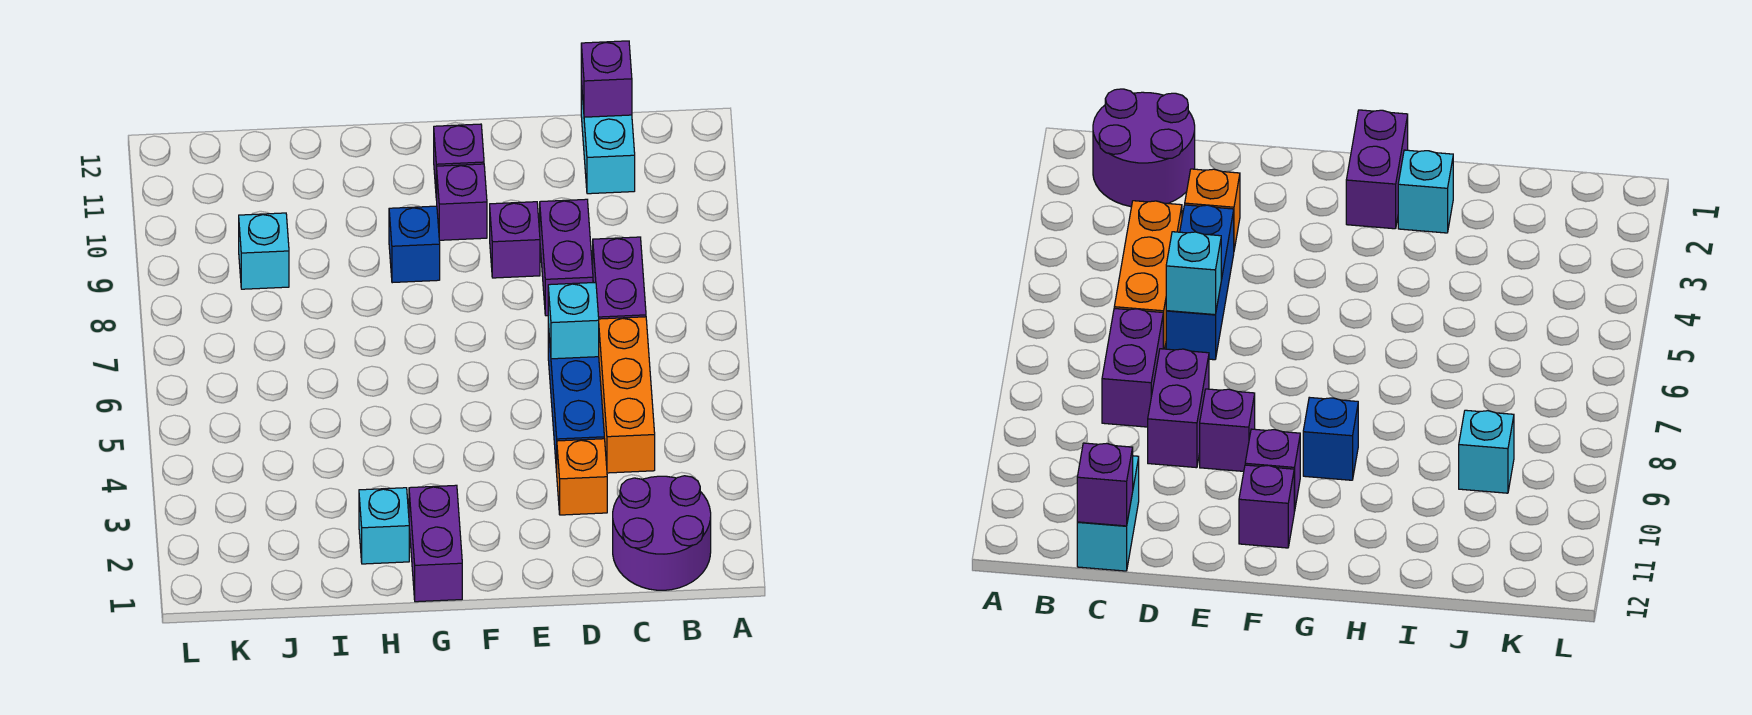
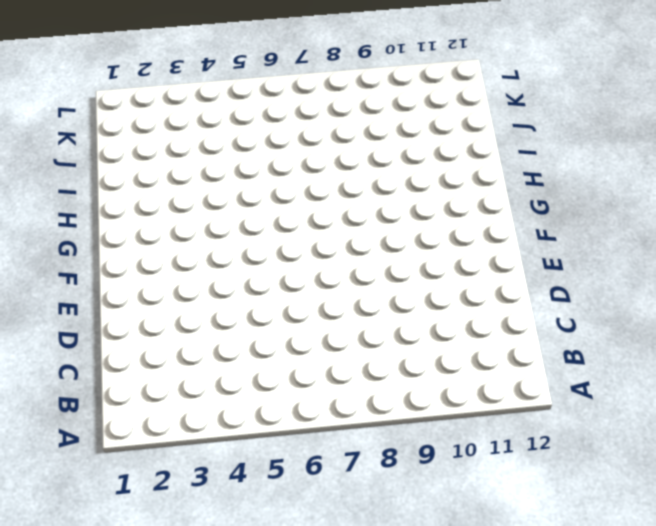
none -> purple round brick B1:C2 level 1
none -> orange brick C4:C6 level 1
none -> purple brick C7:C8 level 1

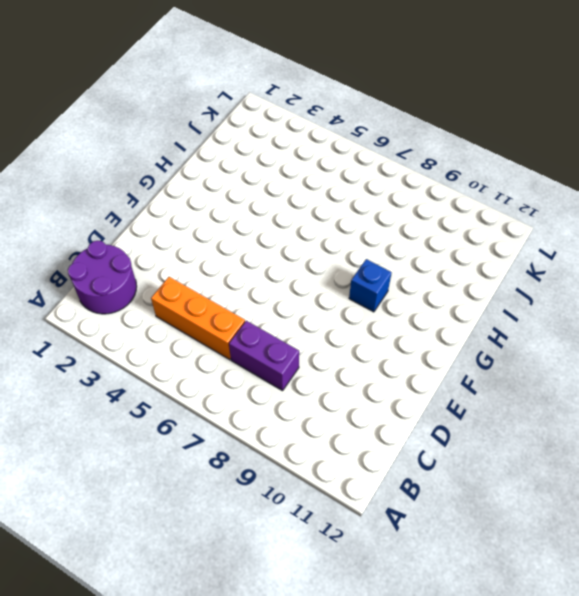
none -> cyan brick C11:C12 level 1
none -> orange brick D3 level 1
none -> blue brick D4:D6 level 1

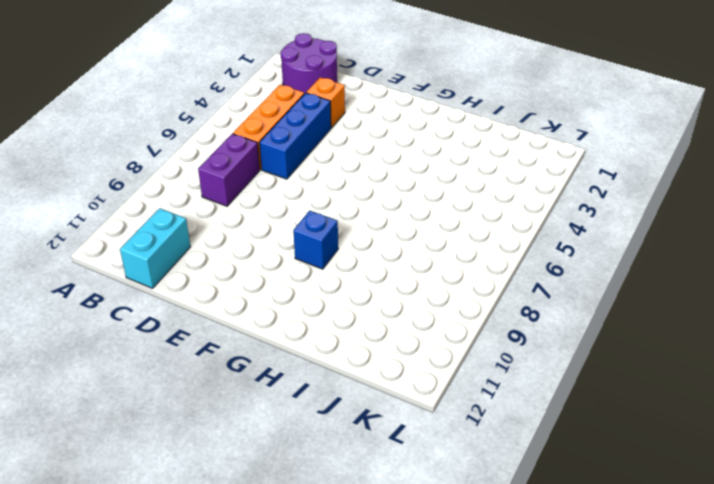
none -> purple brick D8:D9 level 1
none -> purple brick E9 level 1
none -> purple brick F10 level 1

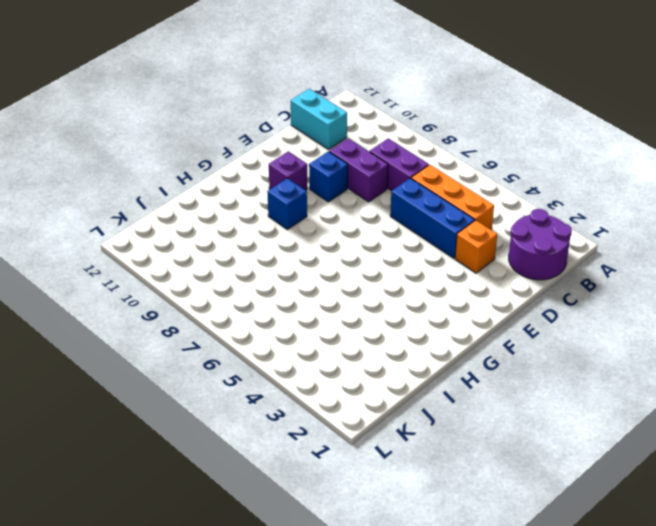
blue brick E9 level 1 -> purple brick E9 level 1
none -> purple brick F11 level 1
none -> purple brick G1:G2 level 1
none -> cyan brick H2 level 1

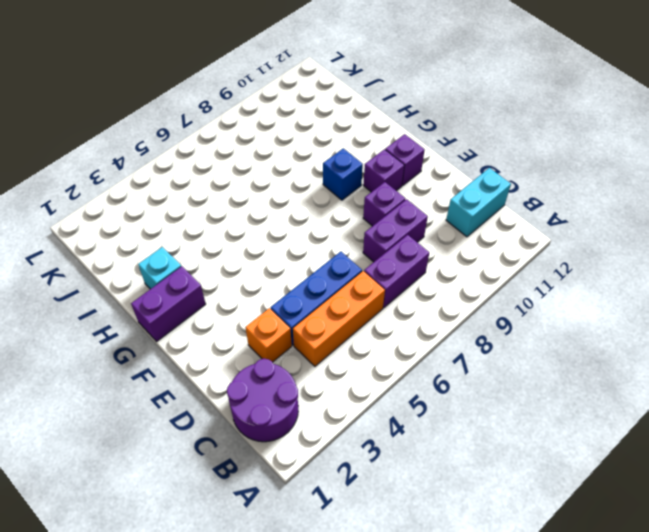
none -> cyan brick J9 level 1
none -> purple brick C12 level 2
none -> cyan brick D6 level 2

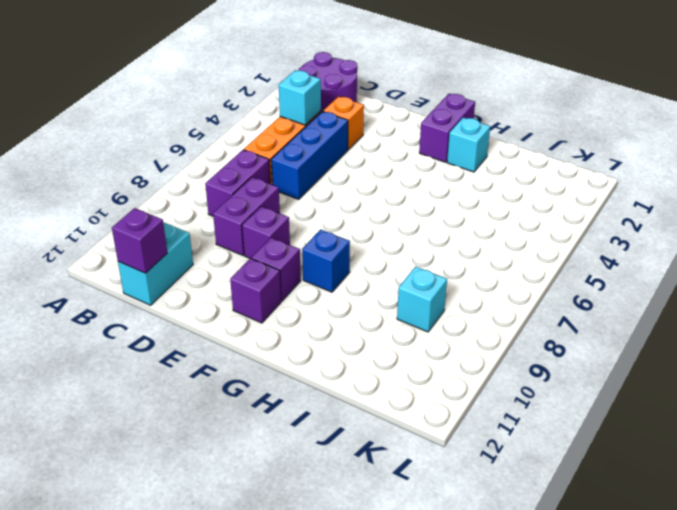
cyan brick C4 level 2 -> cyan brick D6 level 2

